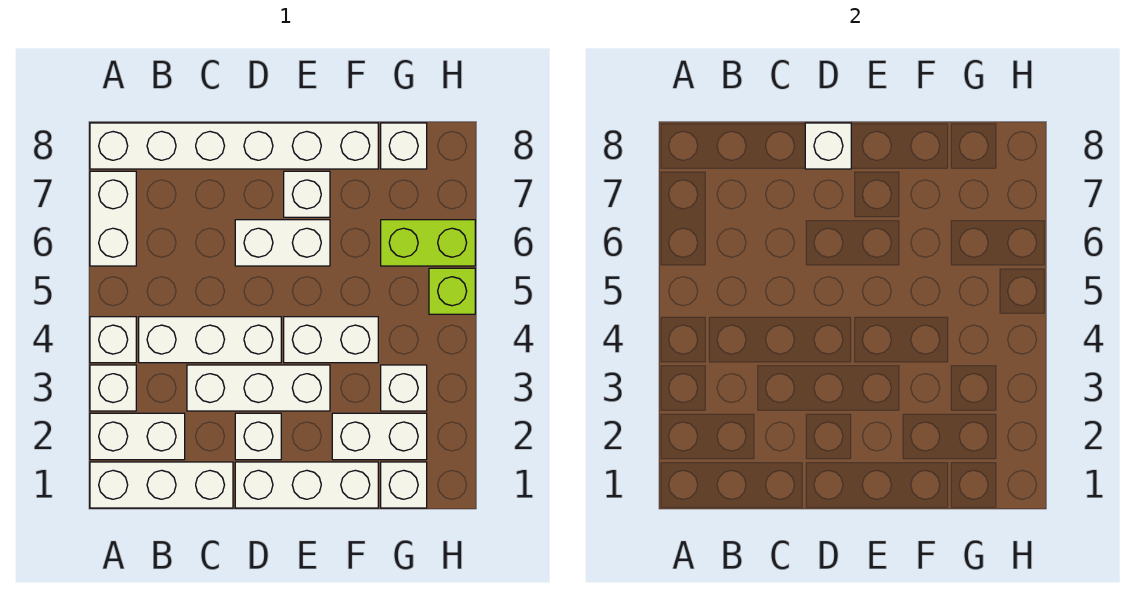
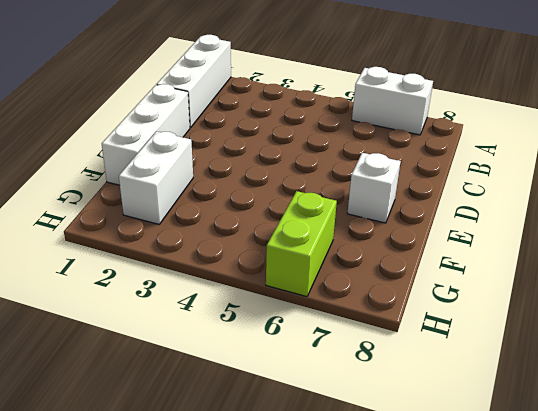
none -> white brick A2:B2 level 1
none -> white brick A3 level 1
none -> white brick A4 level 1

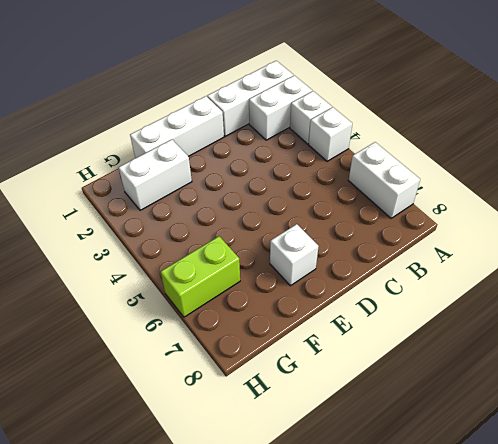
none -> white brick A8:F8 level 1
none -> white brick B4:D4 level 1
none -> white brick C3:E3 level 1

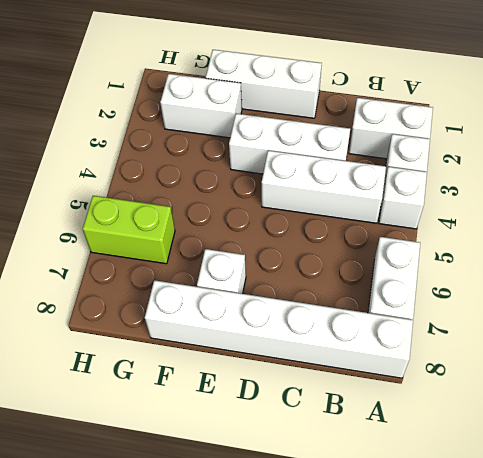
none -> white brick A1:C1 level 1
none -> white brick D2 level 1
none -> white brick D6:E6 level 1

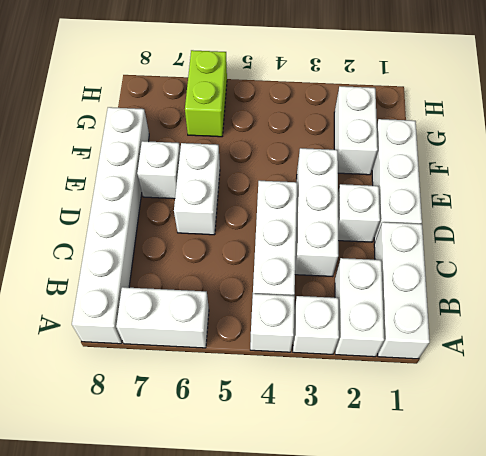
none -> white brick E4:F4 level 1
none -> white brick G1 level 1
none -> white brick G3 level 1

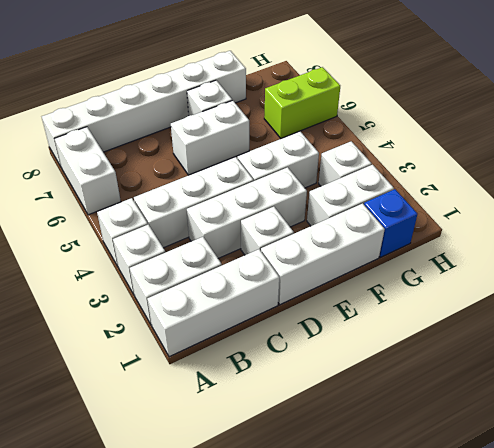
blue brick G1 level 1 -> white brick G1 level 1
none -> white brick G8 level 1
none -> lime brick H5 level 1
none -> white brick D8 level 2

